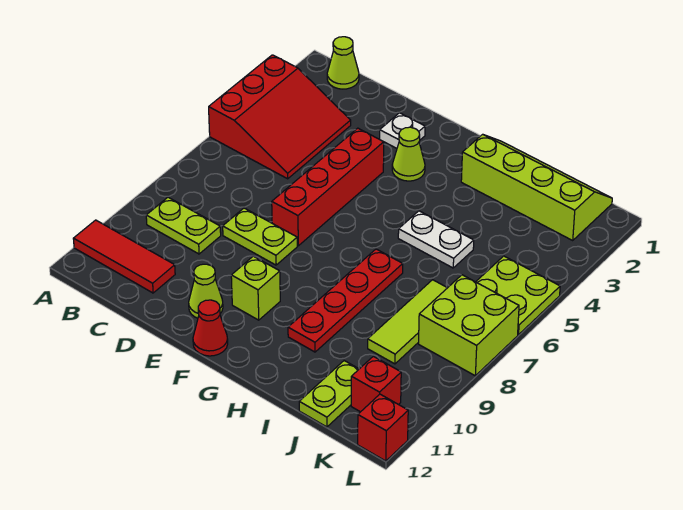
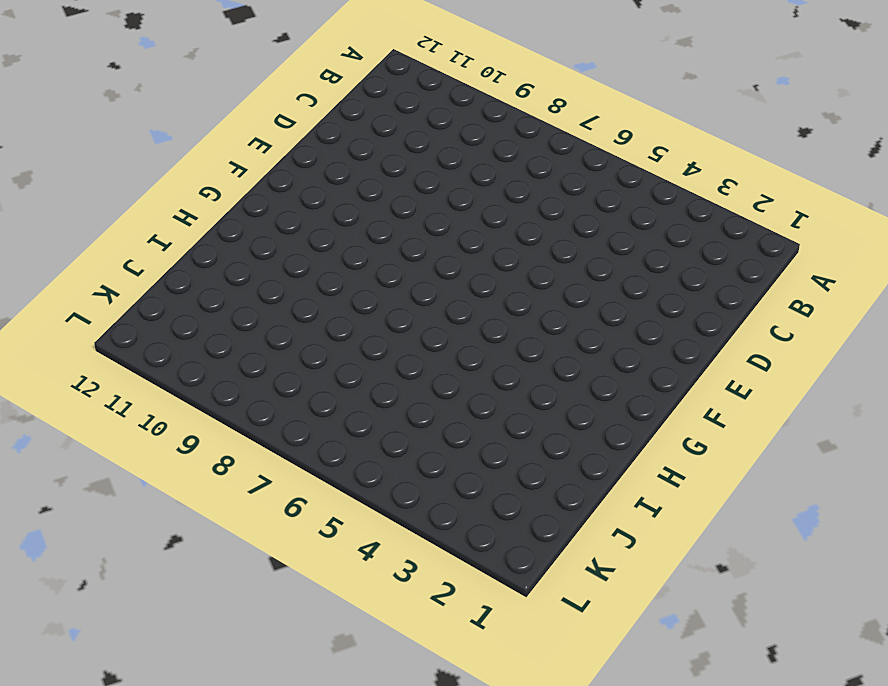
none -> red slope A3:C5 level 1 top A
none -> red tile A11:C11 level 1
none -> lime cone B1 level 1

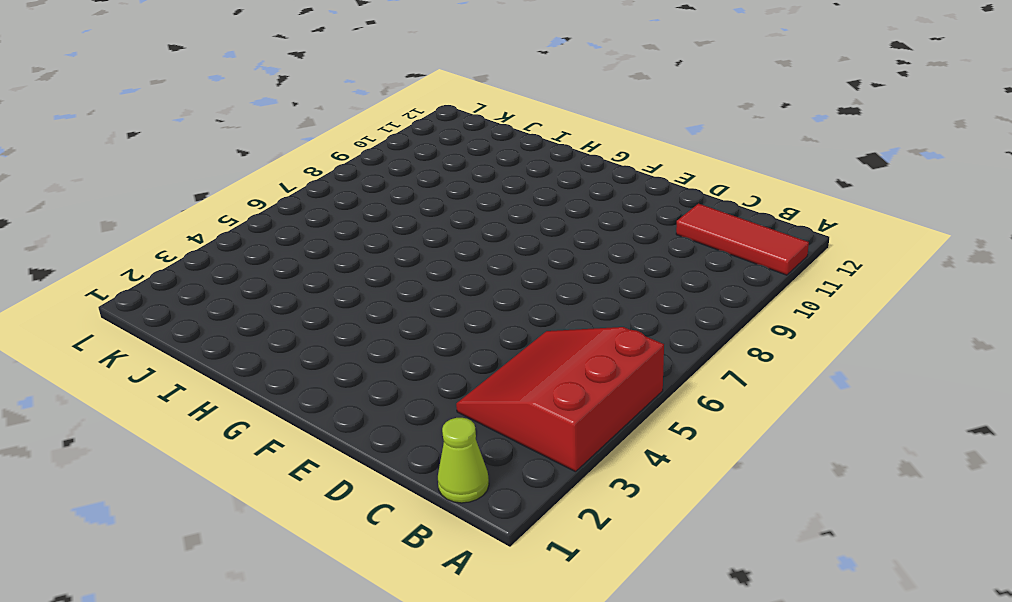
none -> lime plate B9:C9 level 1
none -> lime plate D8:E8 level 1
none -> white plate E2 level 1

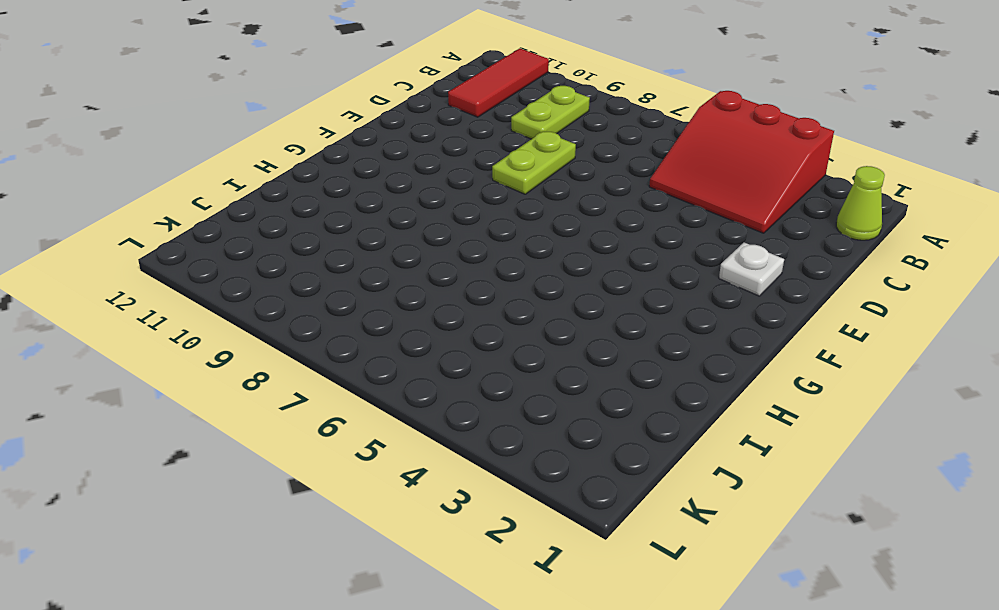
none -> red brick E4:E7 level 1
none -> lime cone E11 level 1
none -> lime cone F3 level 1

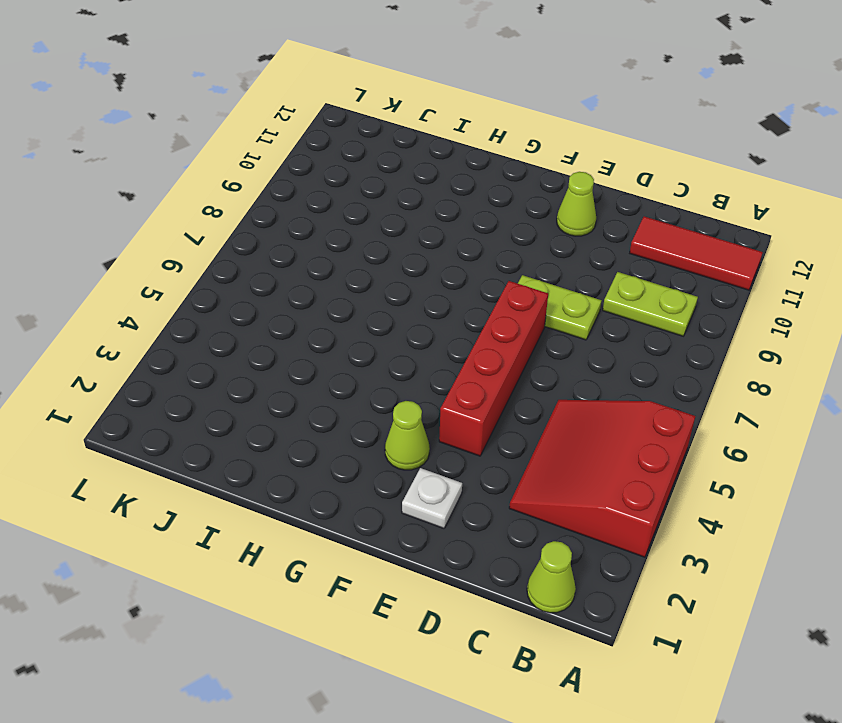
none -> lime brick F10 level 1
none -> red cone F12 level 1
none -> lime slope H1:K2 level 1 top 2

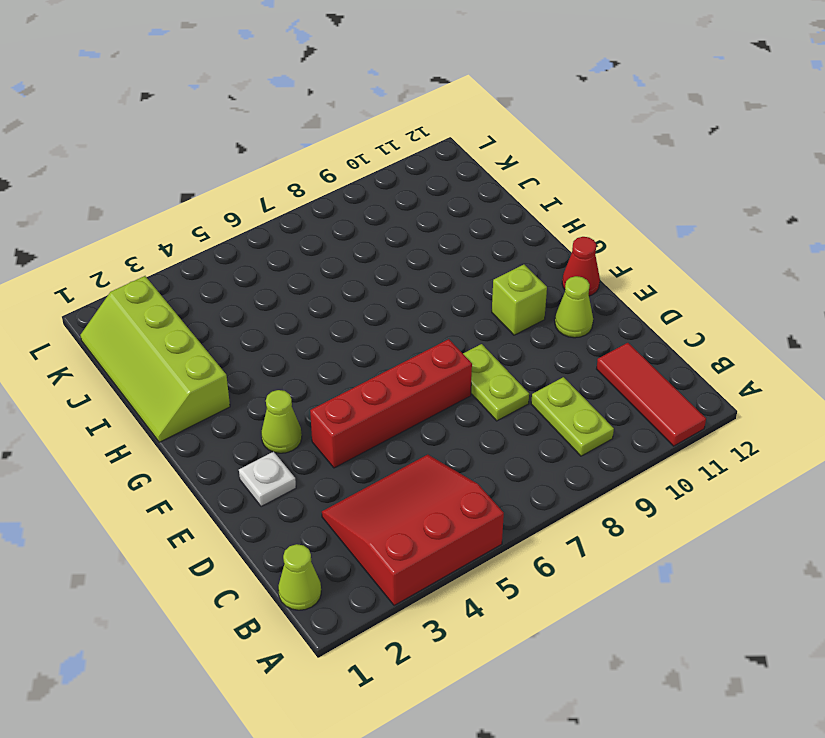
none -> white plate H5:I5 level 1
none -> red plate H7:H10 level 1
none -> lime tile J7:J9 level 1

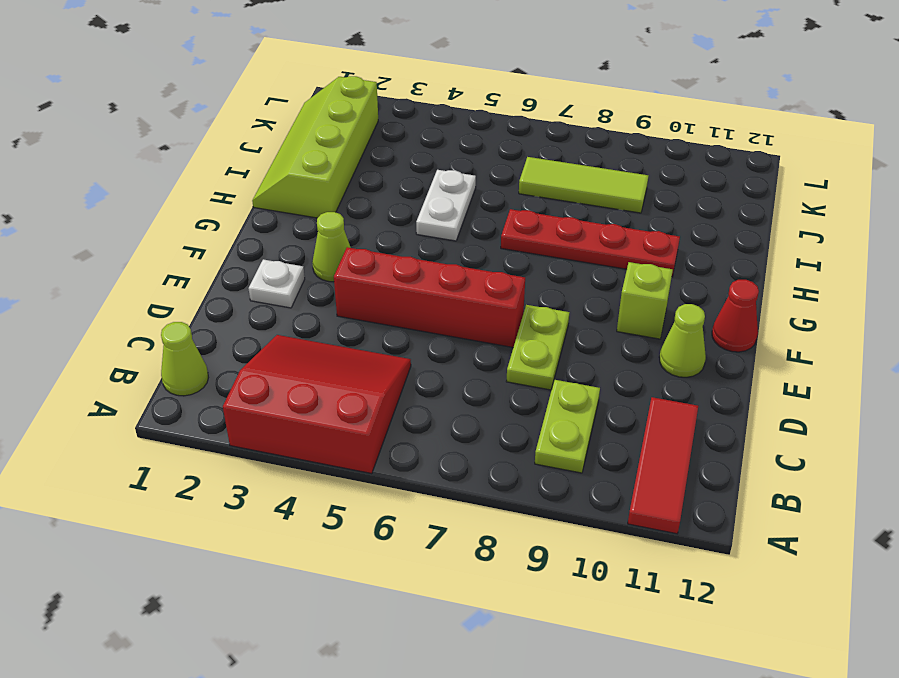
none -> lime plate J11:J12 level 1
none -> lime plate K5:L6 level 1
none -> lime brick K7:L8 level 1

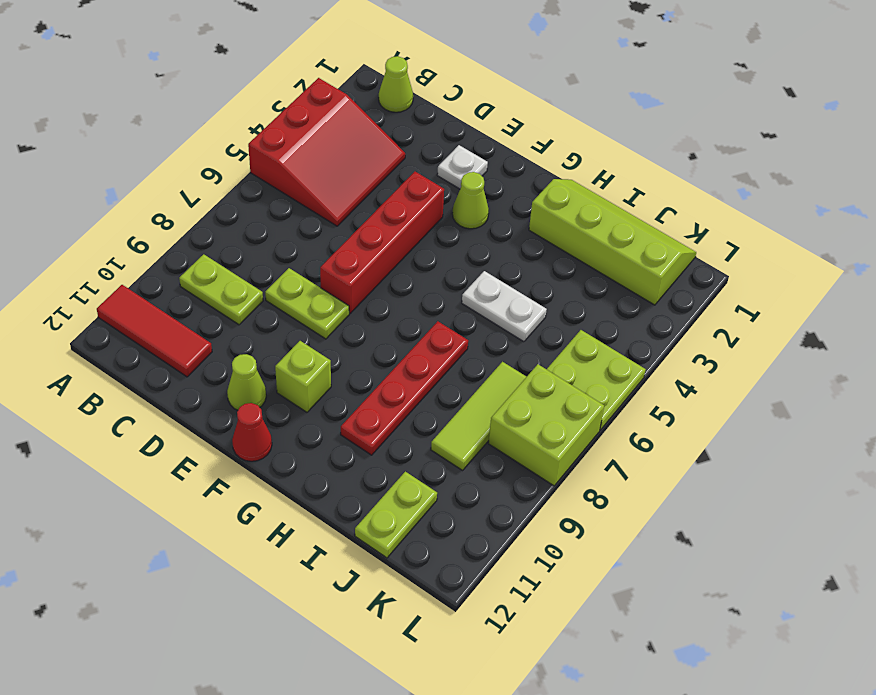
none -> red brick K11 level 1
none -> red brick L12 level 1

